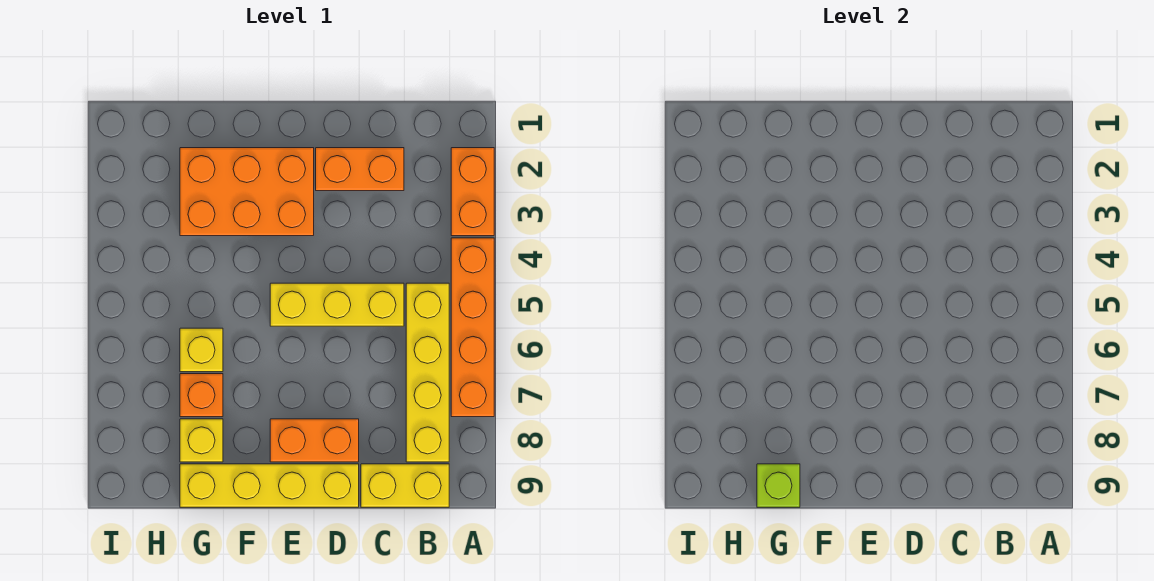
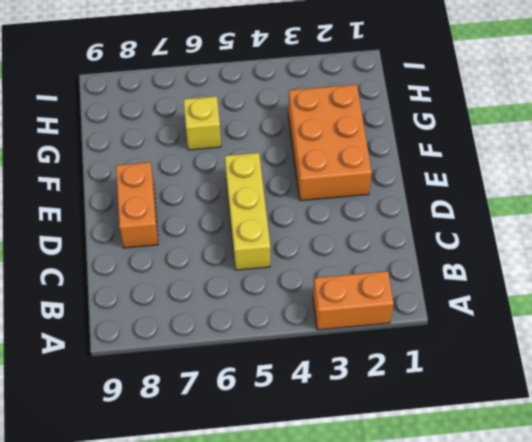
none -> orange brick A4:A7 level 1
none -> yellow brick B5:B8 level 1
none -> yellow brick B9:C9 level 1

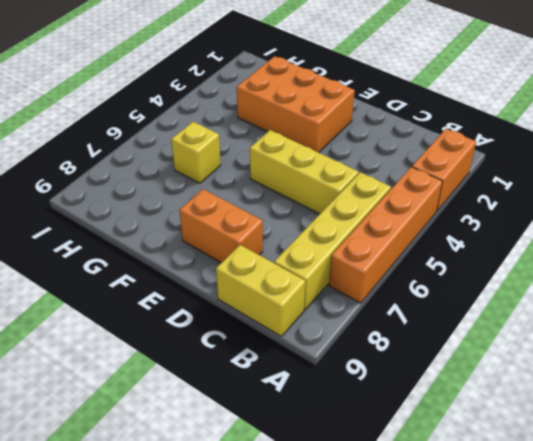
none -> orange brick C2:D2 level 1
none -> yellow brick D9:G9 level 1
none -> orange brick G7 level 1

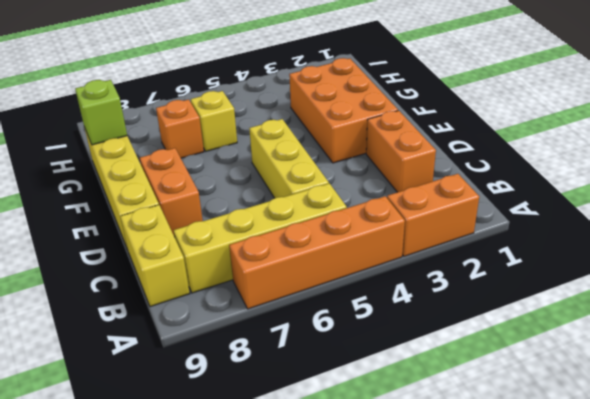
none -> yellow brick G8 level 1

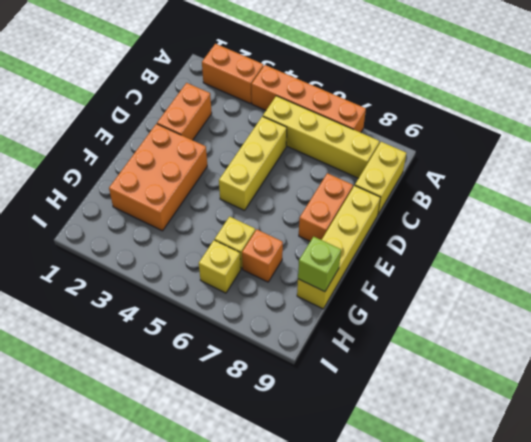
yellow brick H6 level 1 -> yellow brick G8 level 1

